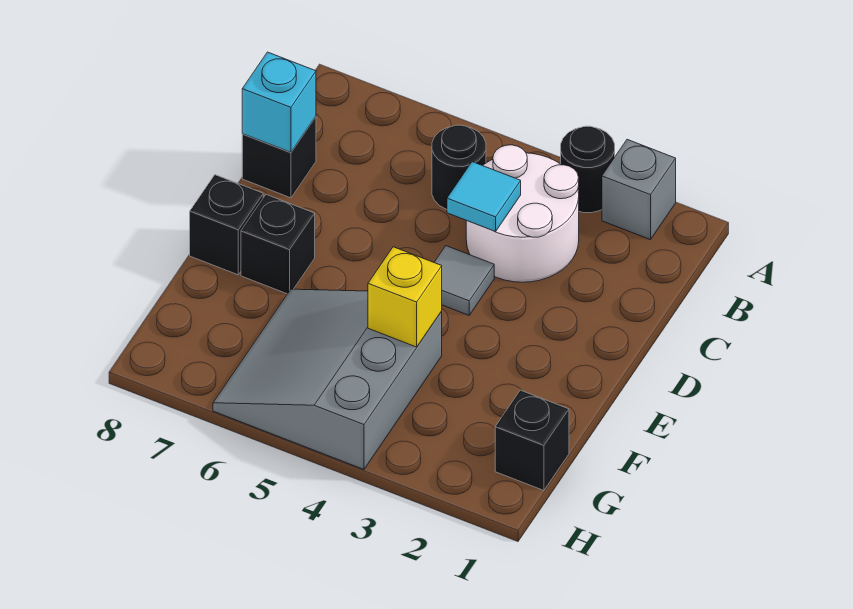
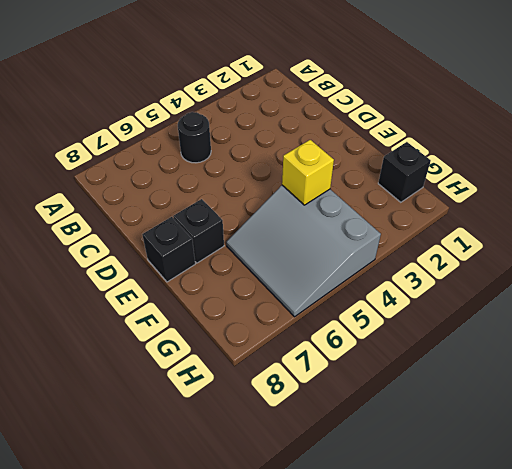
none -> grey brick A2 level 1
none -> black round brick A3 level 1
none -> white round brick B3:C4 level 1

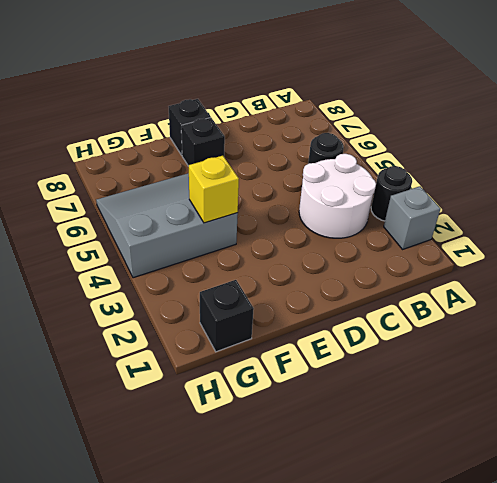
none -> black brick C8 level 1
none -> grey tile D4 level 1
none -> cyan tile C4 level 2

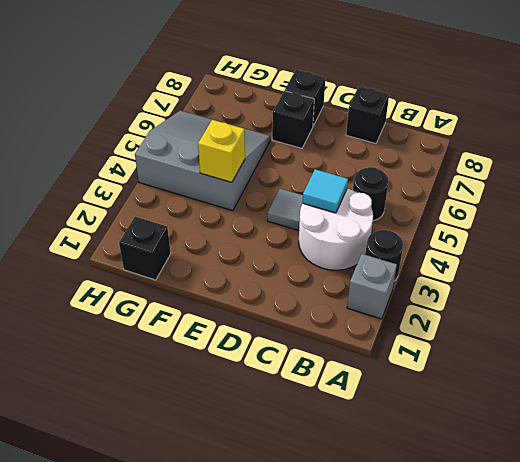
none -> cyan brick C8 level 2

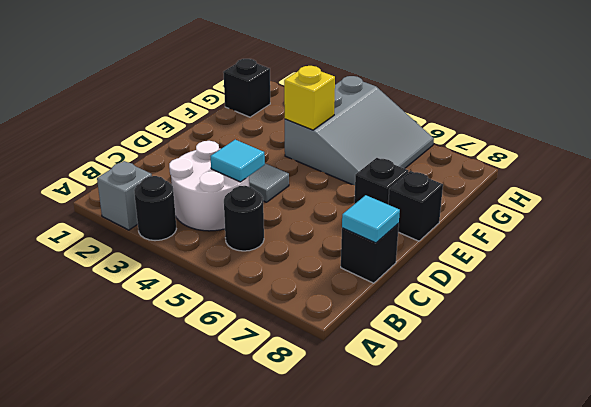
cyan tile C8 level 2 -> cyan brick C8 level 2

